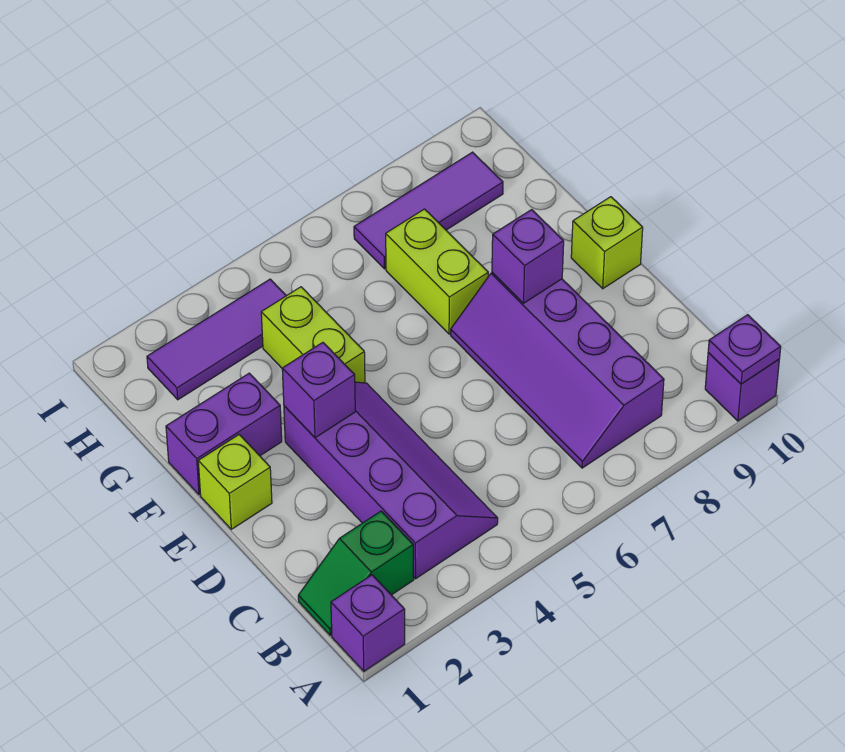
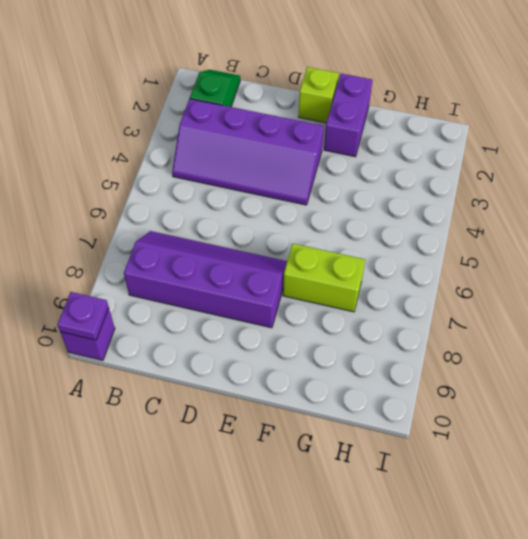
none -> purple brick A1 level 1
none -> lime brick E10 level 1
none -> lime brick F4:G4 level 1

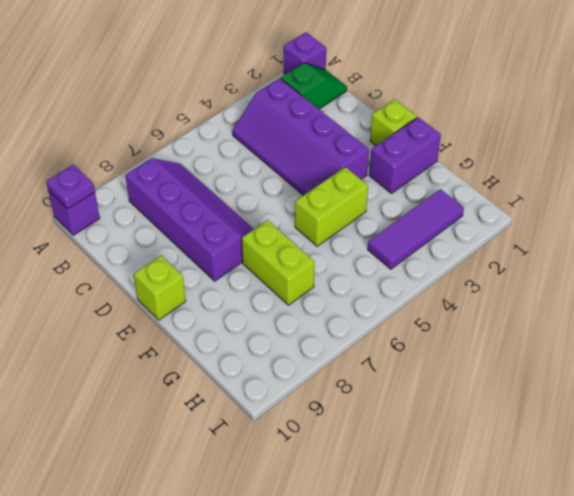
lime brick F4:F5 level 1 -> lime brick F4:G4 level 1
none -> purple tile H7:H9 level 1
none -> purple brick E3 level 2
none -> purple brick E8 level 2

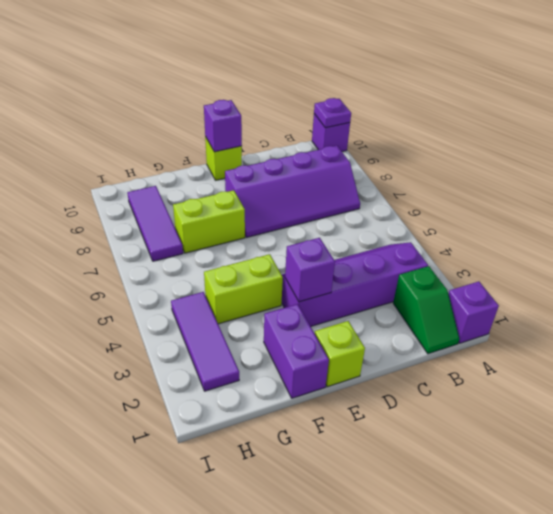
purple brick E10 level 2 -> purple brick E8 level 2

